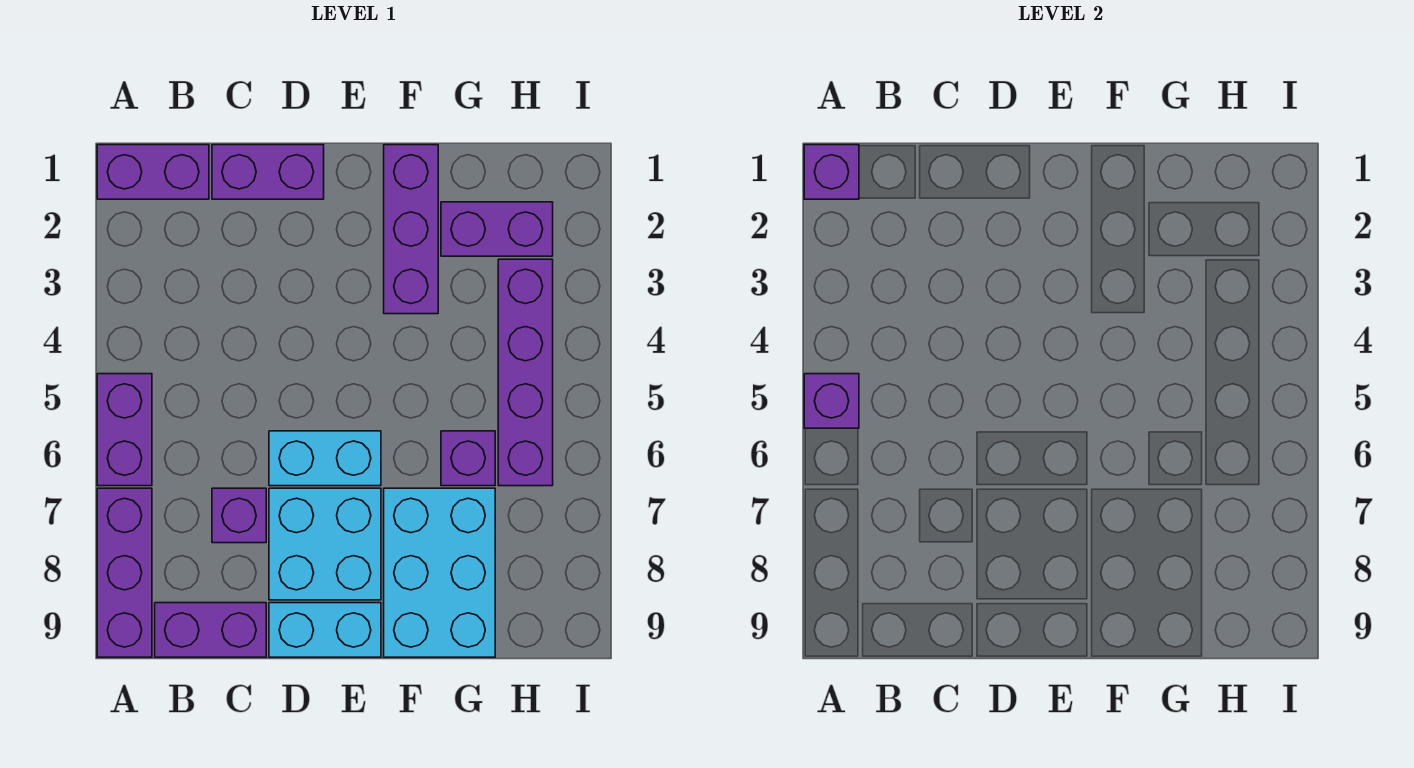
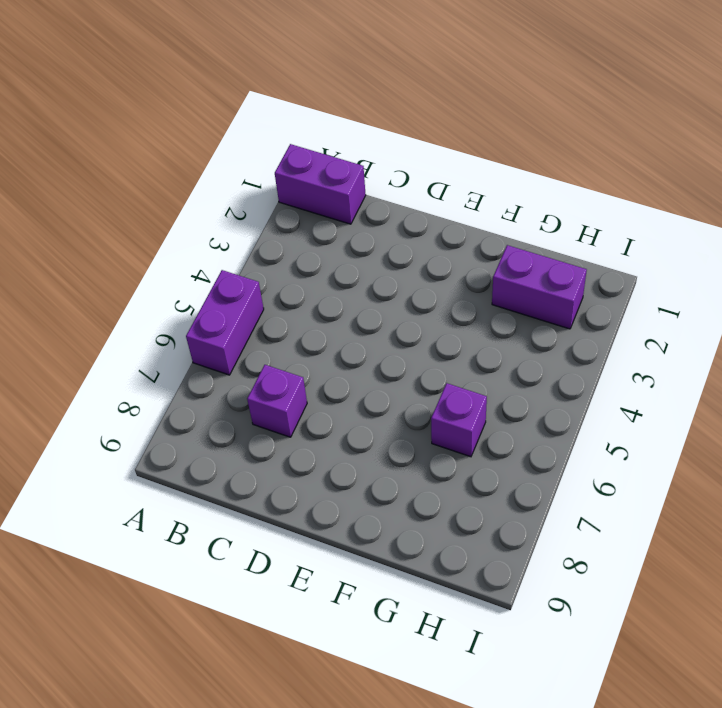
none -> purple brick A7:A9 level 1
none -> purple brick B9:C9 level 1
none -> purple brick C1:D1 level 1

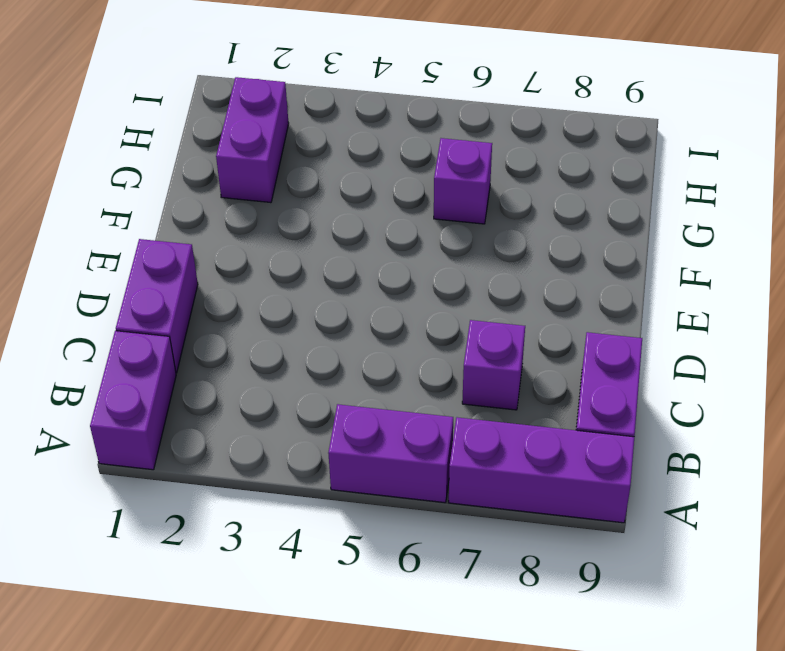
none -> cyan brick D6:E6 level 1
none -> cyan brick D7:E8 level 1
none -> cyan brick D9:E9 level 1

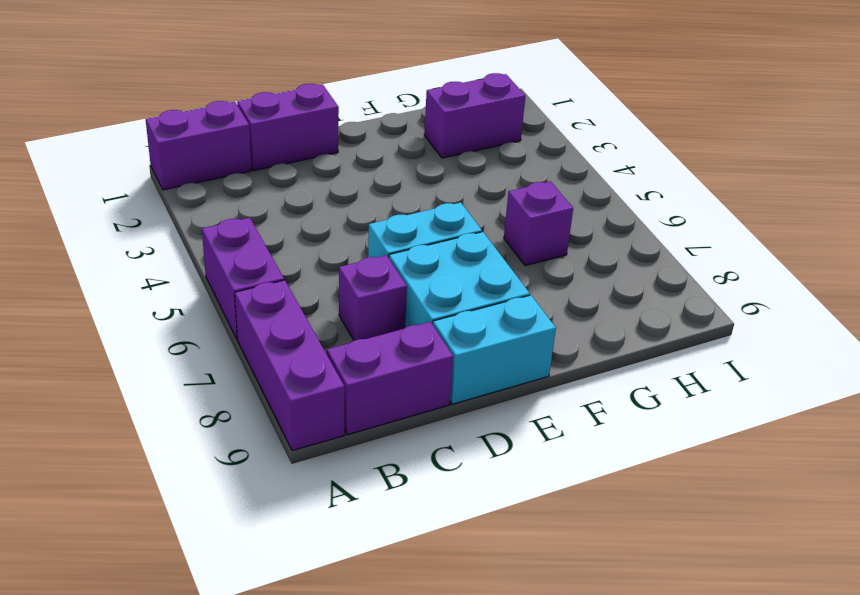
none -> purple brick F1:F3 level 1
none -> cyan brick F7:G9 level 1
none -> purple brick H3:H6 level 1

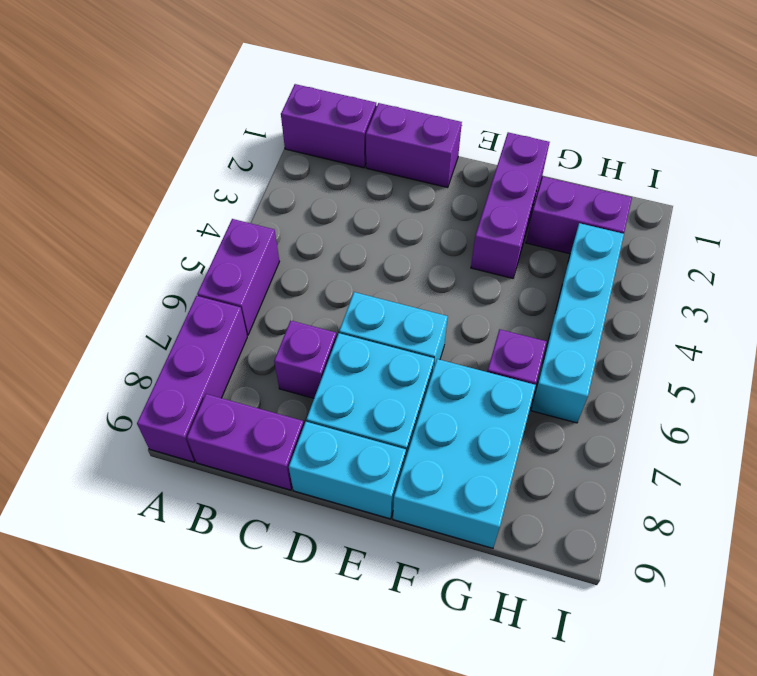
cyan brick H3:H6 level 1 -> purple brick H3:H6 level 1
none -> purple brick A1 level 2
none -> purple brick A5 level 2

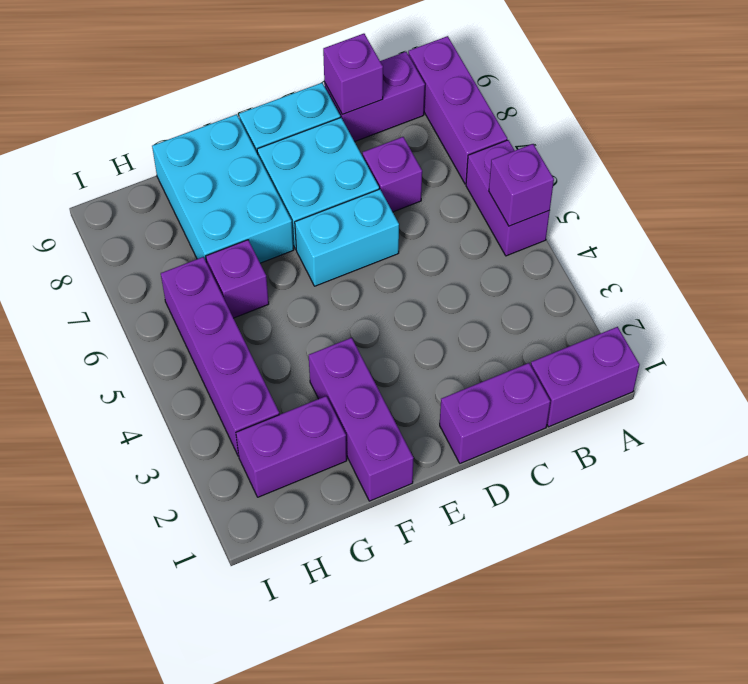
purple brick C9 level 2 -> purple brick A1 level 2

